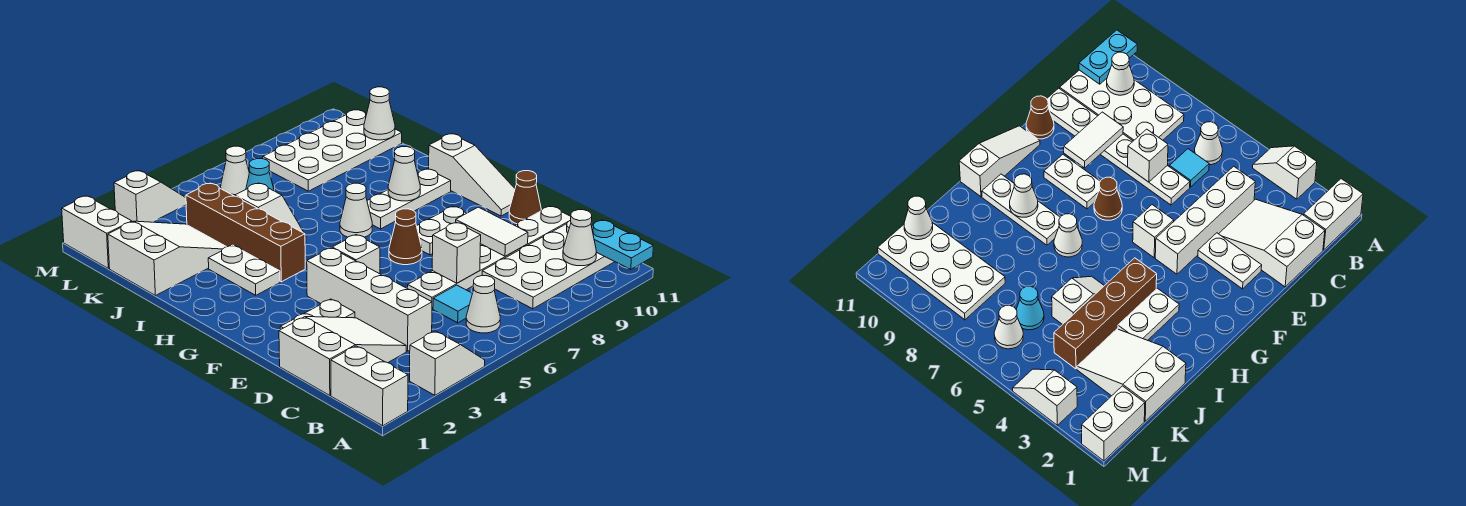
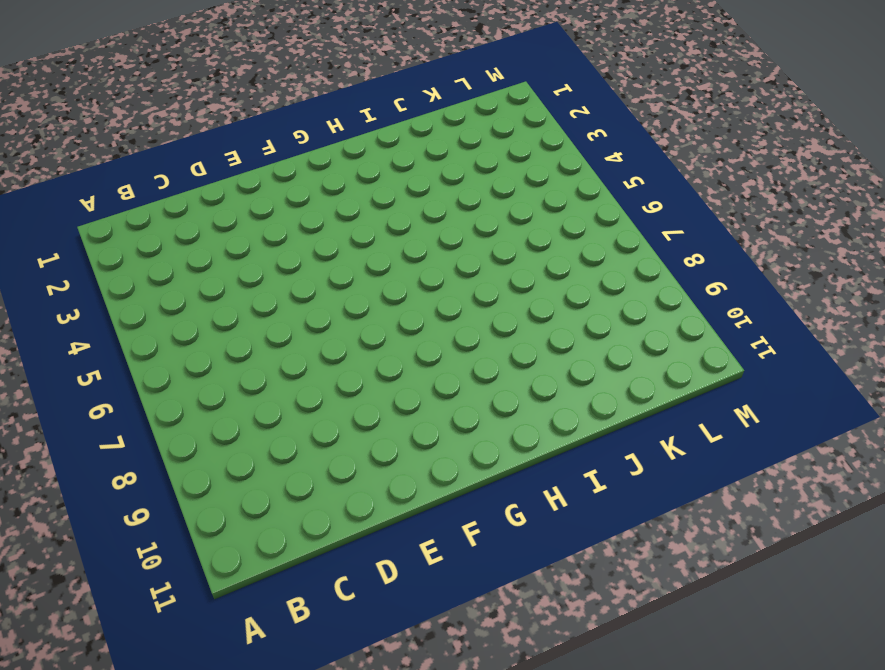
none -> white brick A1:B1 level 1
none -> white slope A3:A4 level 1 top 3
none -> white cone B6 level 1
none -> white plate B8:C11 level 1

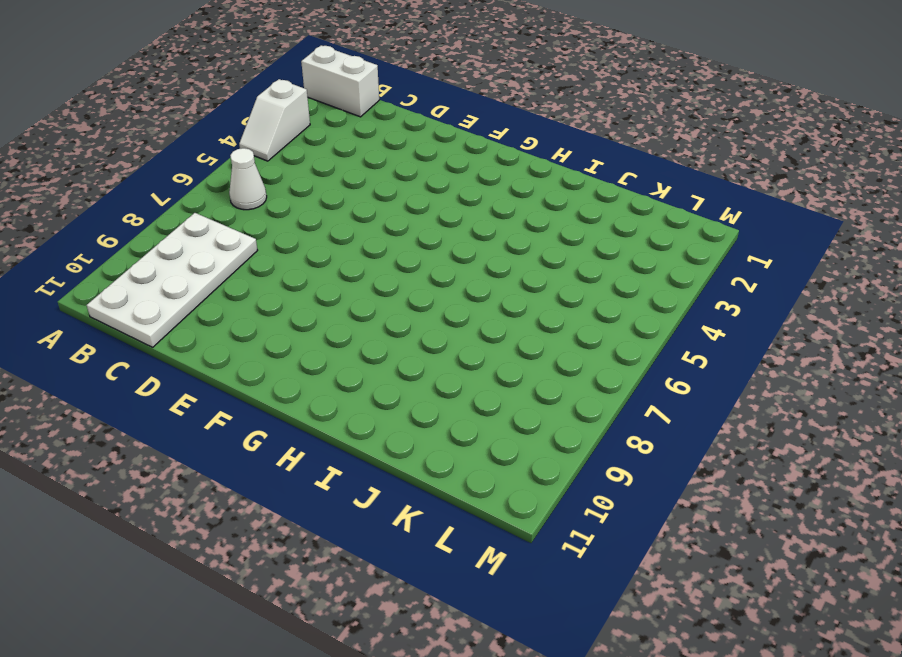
none -> white slope C1:D3 level 1 top 1
none -> white brick C4:F4 level 1
none -> cyan tile C6 level 1
none -> white plate D6:D11 level 1

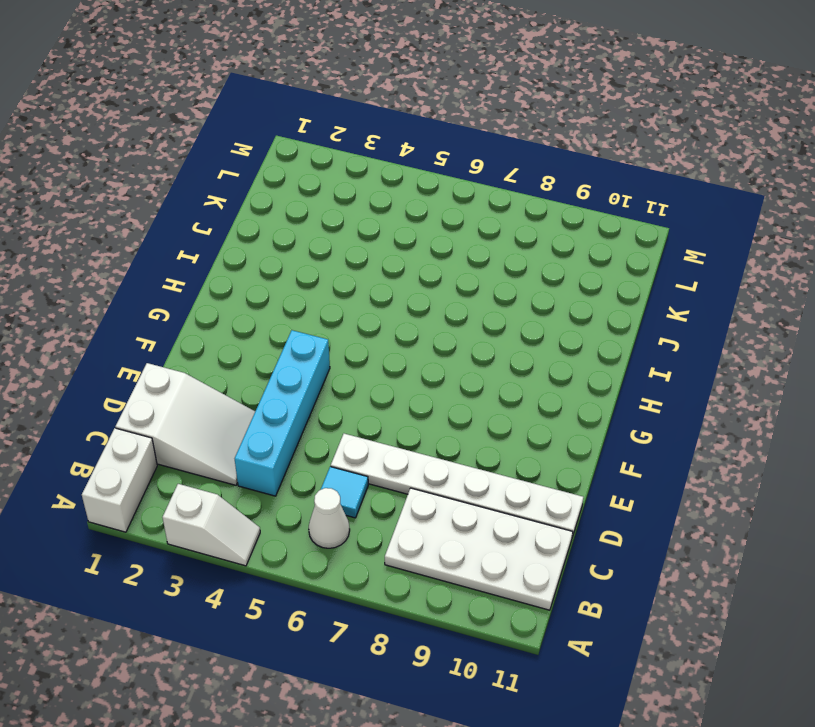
cyan brick C4:F4 level 1 -> white brick C4:F4 level 1
none -> white plate E2:E3 level 1
none -> brown cone E11 level 1
none -> white brick F5 level 1
none -> brown cone F7 level 1

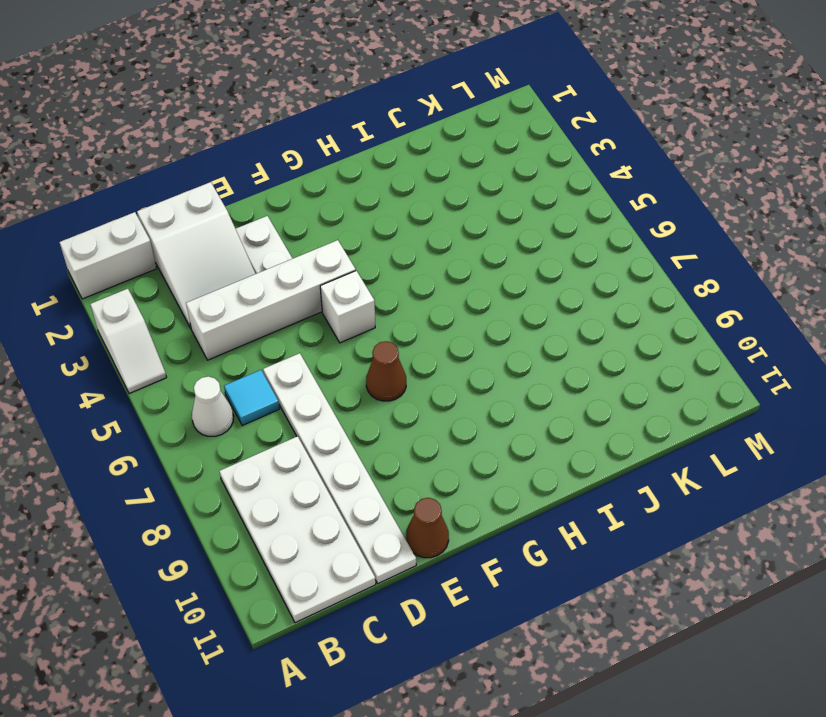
none -> white plate F8:F9 level 1
none -> white slope F11:H11 level 1 top H
none -> white plate H3:I3 level 1
none -> brown brick H4:K4 level 1

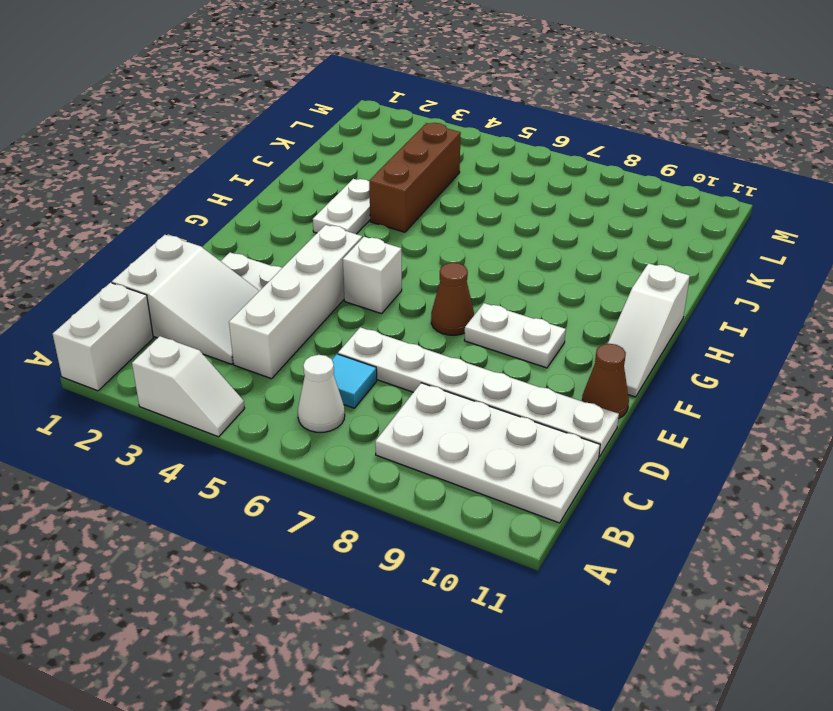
brown brick I4:K4 level 1 -> brown brick H4:K4 level 1
none -> white cone H7 level 1
none -> white plate H8:H10 level 1
none -> white slope I5:J5 level 1 top J
none -> white slope J1:K3 level 1 top 1

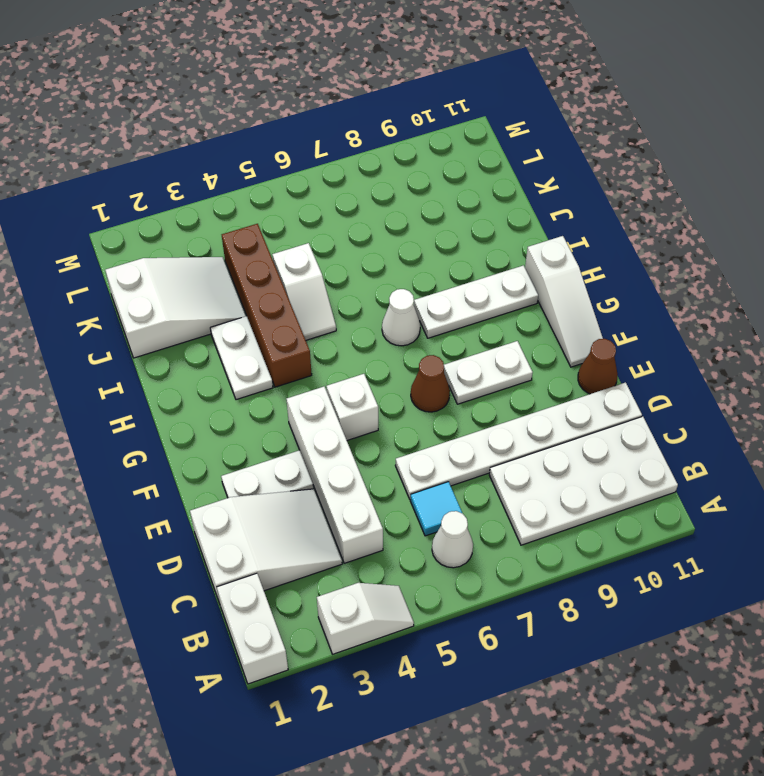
none -> cyan cone K6 level 1
none -> white plate K8:L11 level 1
none -> white brick L1:M1 level 1
none -> white cone L6 level 1

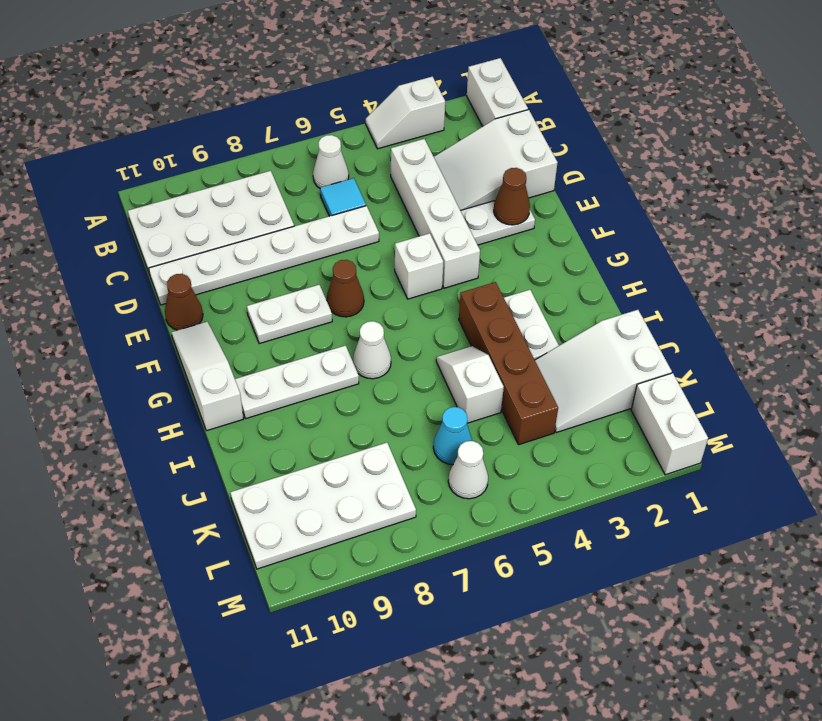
brown cone E2 level 2 -> none
none -> white slope M3:M4 level 1 top 3
none -> cyan plate A11:B11 level 2
none -> white cone B10 level 2
none -> white brick D7 level 2

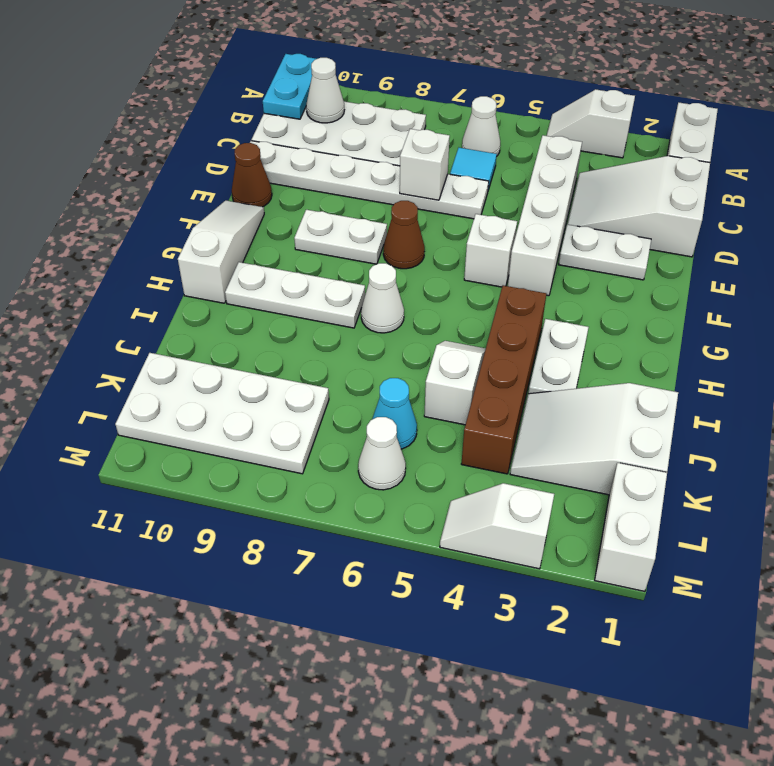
none -> white tile D9:E9 level 2
none -> white cone H9 level 2
none -> white cone K11 level 2

